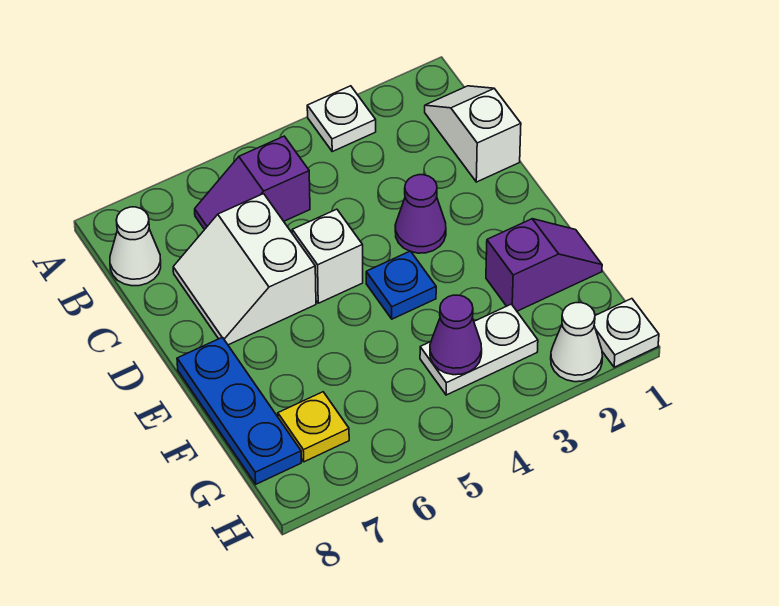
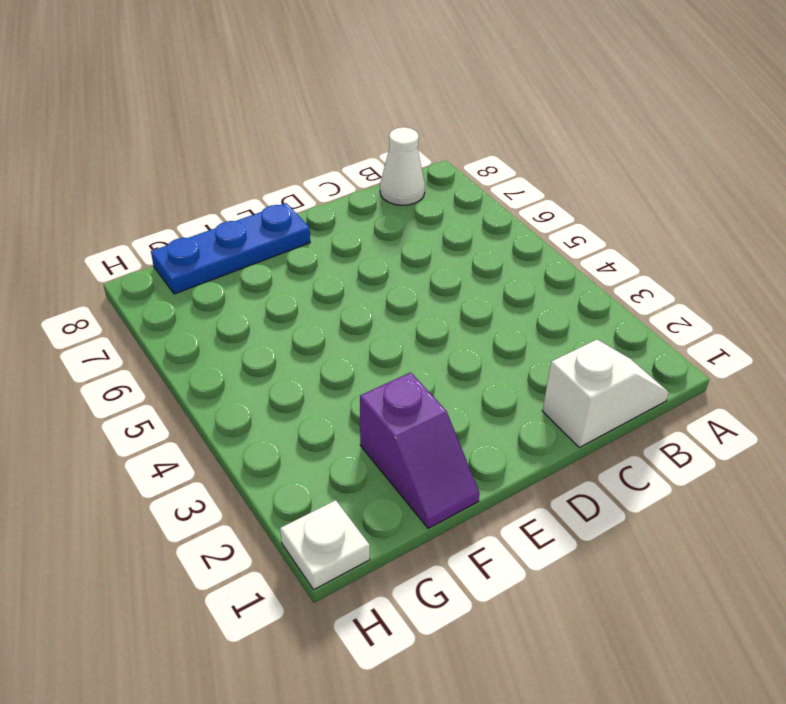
none -> white plate A3 level 1
none -> purple slope B5:B6 level 1 top 5
none -> white slope C6:D7 level 1 top 6

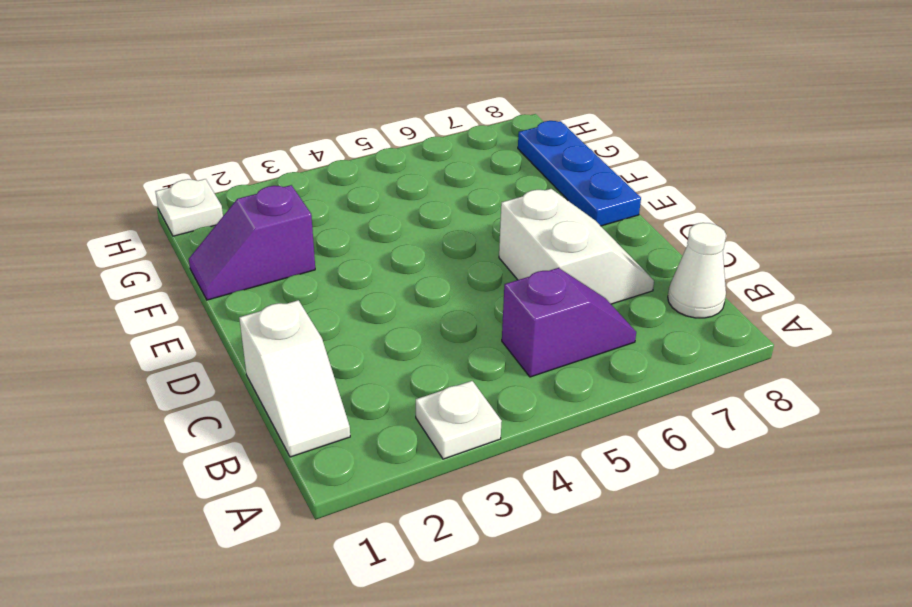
none -> purple cone D3 level 1
none -> white brick D5 level 1
none -> blue plate E4 level 1

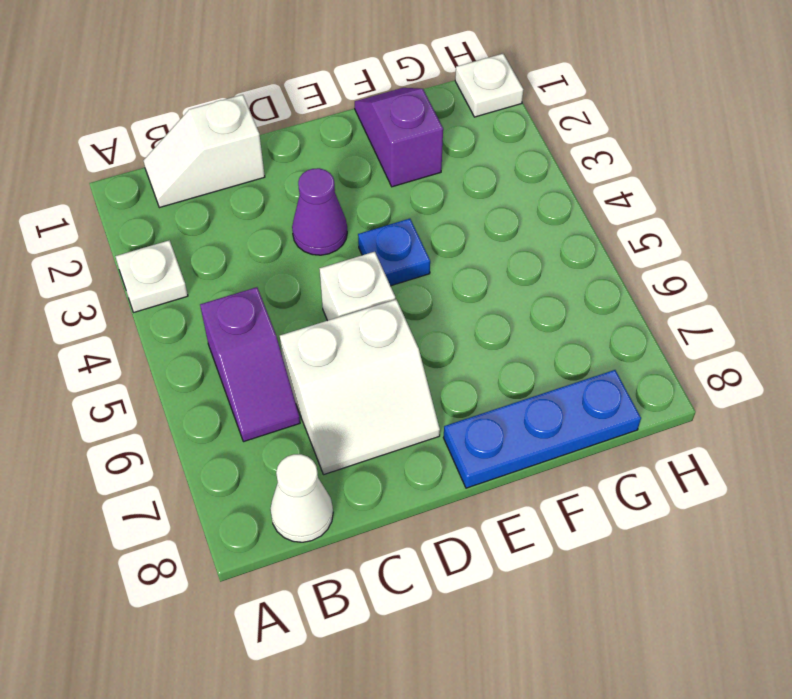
none -> white plate G3:G4 level 1
none -> yellow plate G7 level 1
none -> white cone H2 level 1

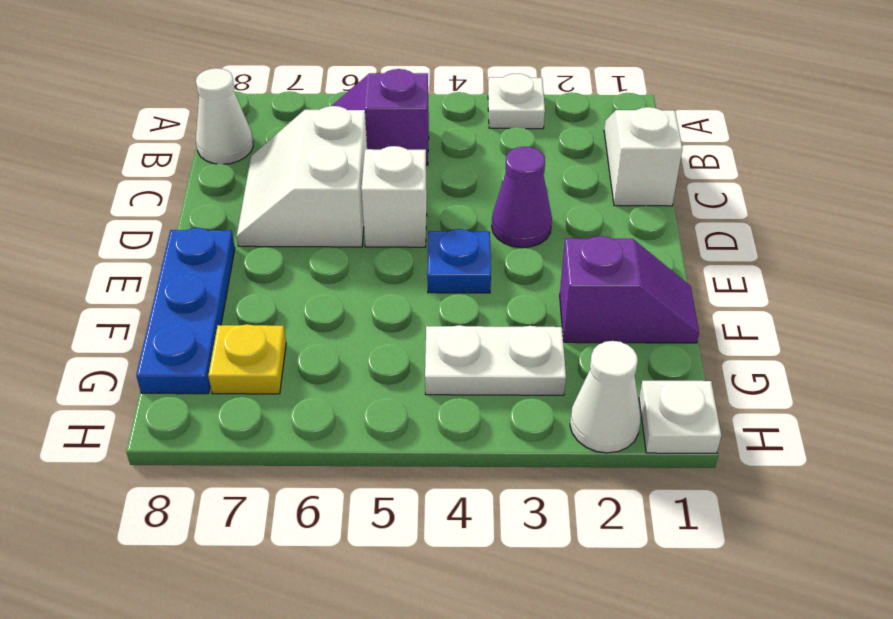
none -> purple cone G4 level 2

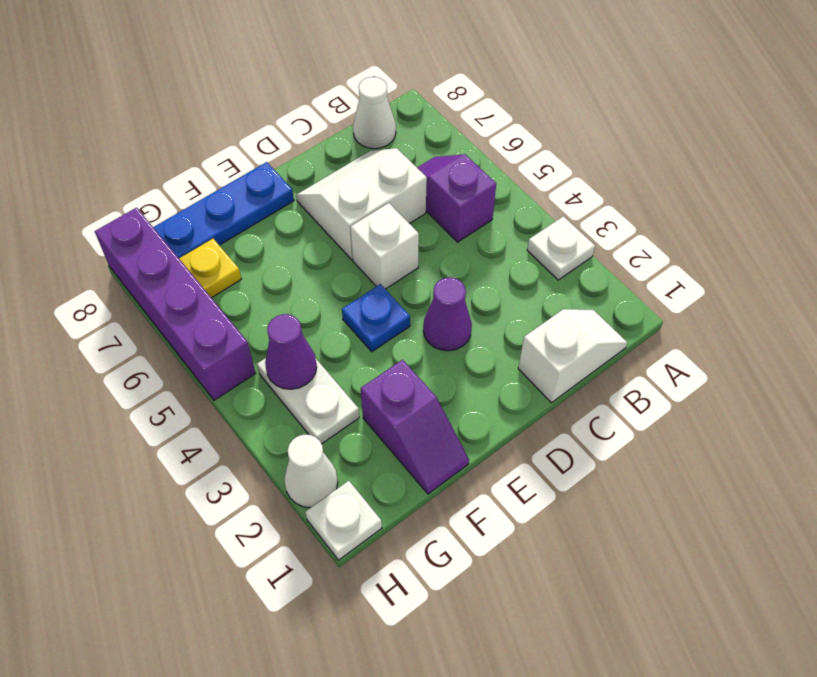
purple brick H5:H8 level 1 -> none

